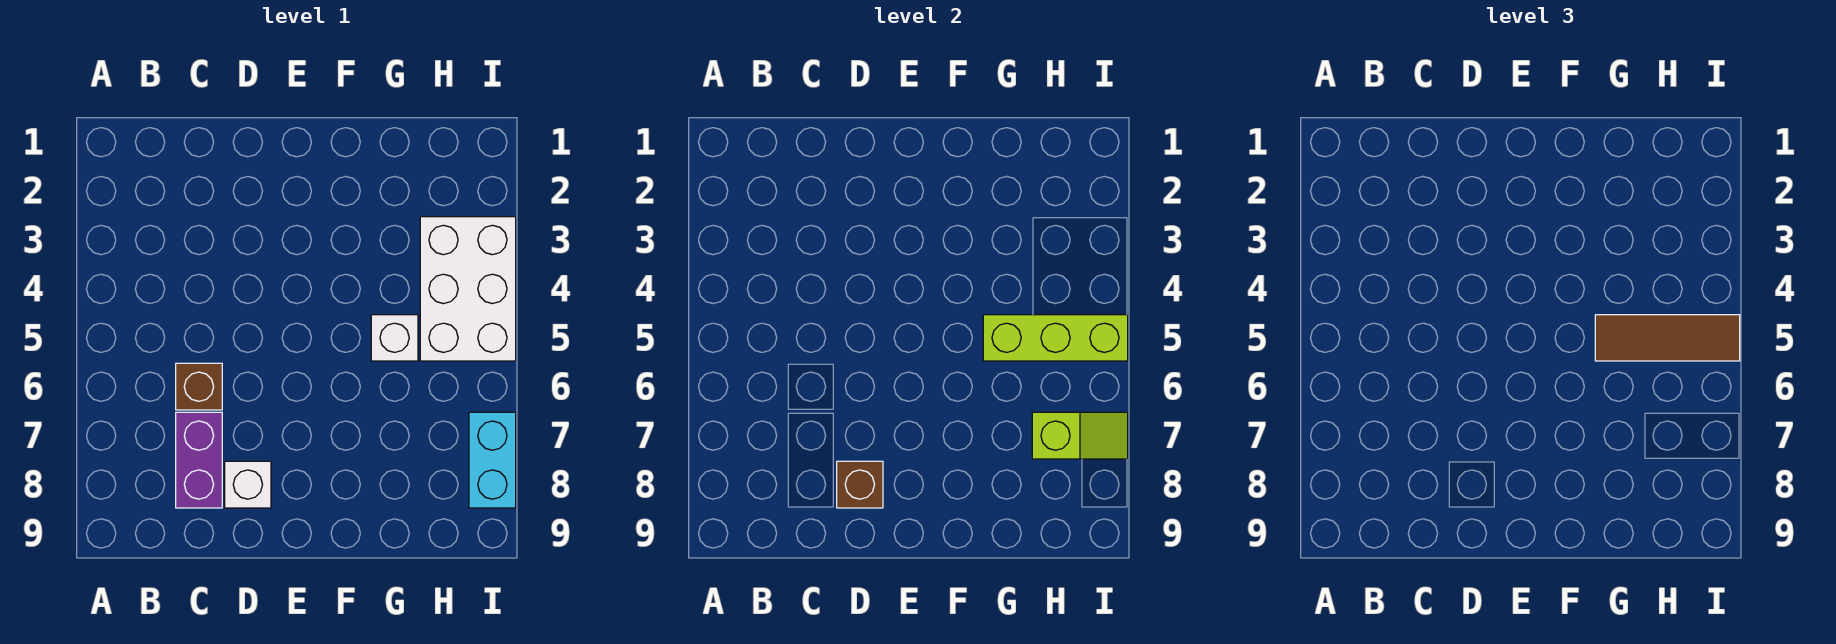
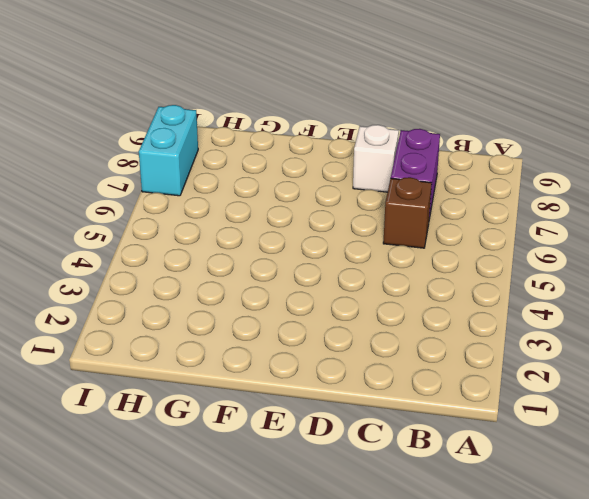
none -> white brick G5 level 1
none -> white brick H3:I5 level 1

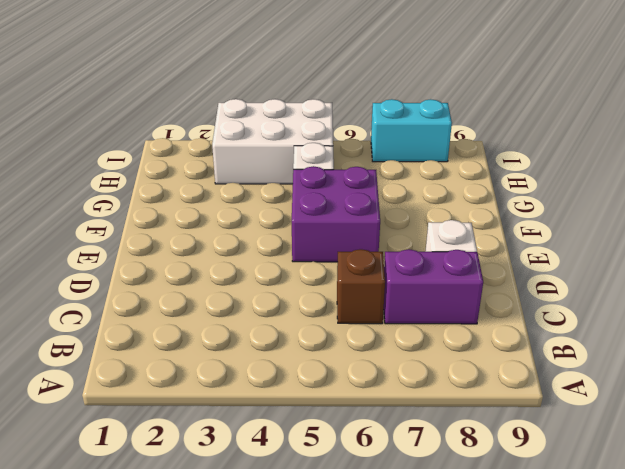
purple brick E5:F6 level 1 -> none
none -> brown brick D8 level 2
none -> lime brick G5:I5 level 2

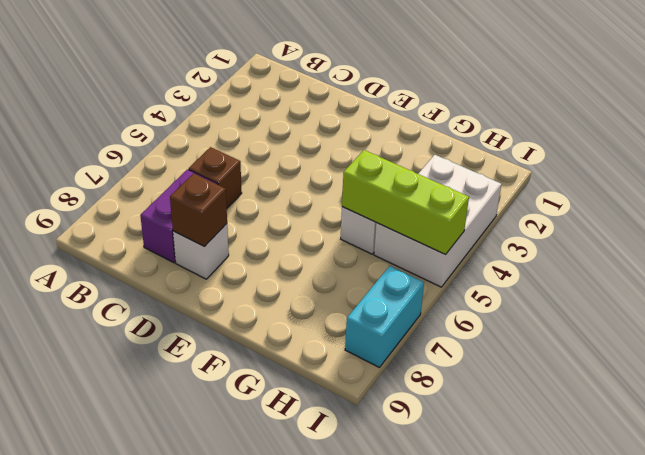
none -> lime slope H7:I7 level 2 top H
none -> brown tile G5:I5 level 3

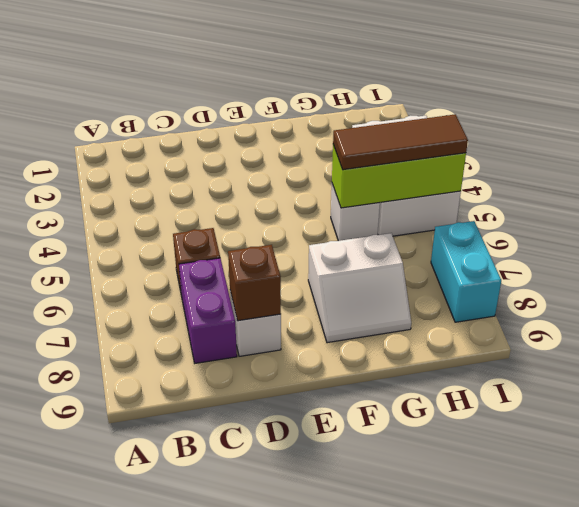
white slope F7:G8 level 1 top 7 -> none
none -> lime slope H7:I7 level 2 top H

